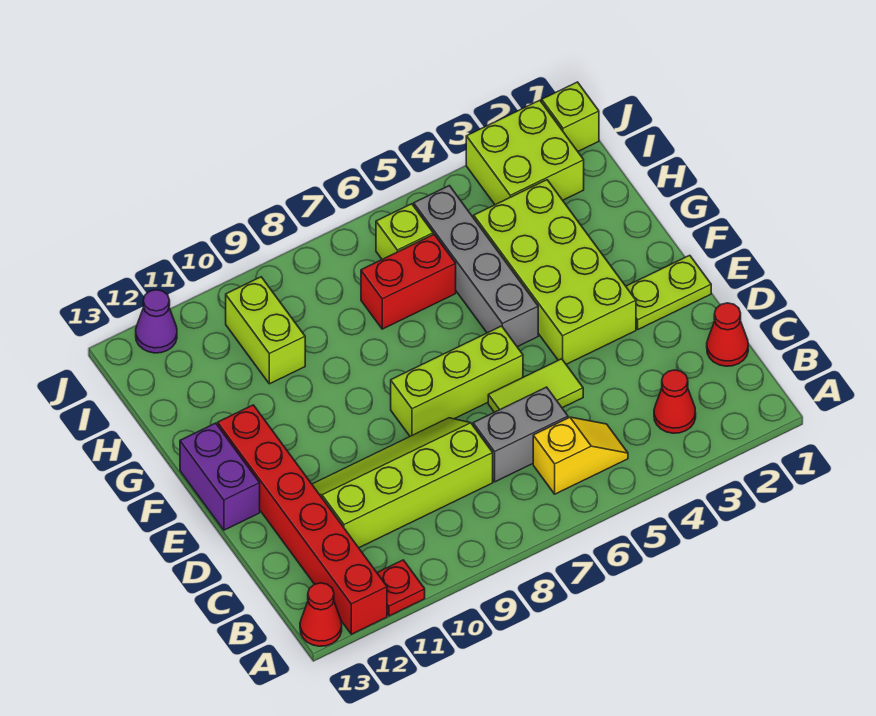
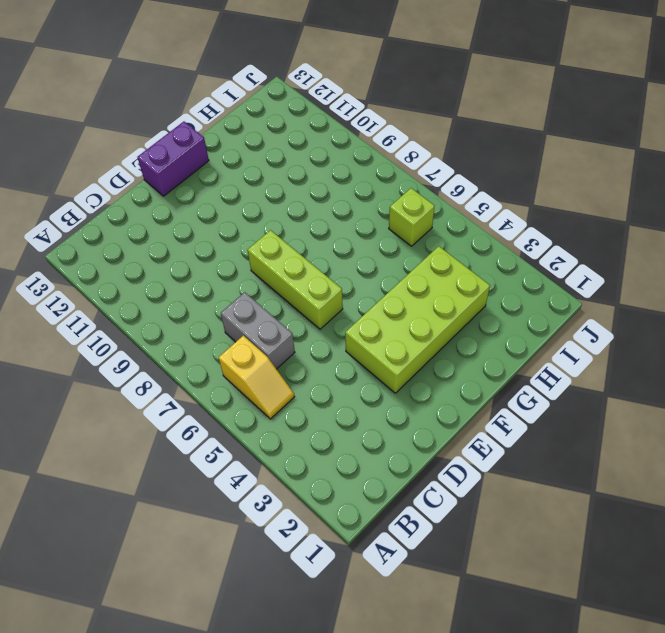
none -> red plate A11 level 1
none -> red brick A12:F12 level 1
none -> red cone A13 level 1

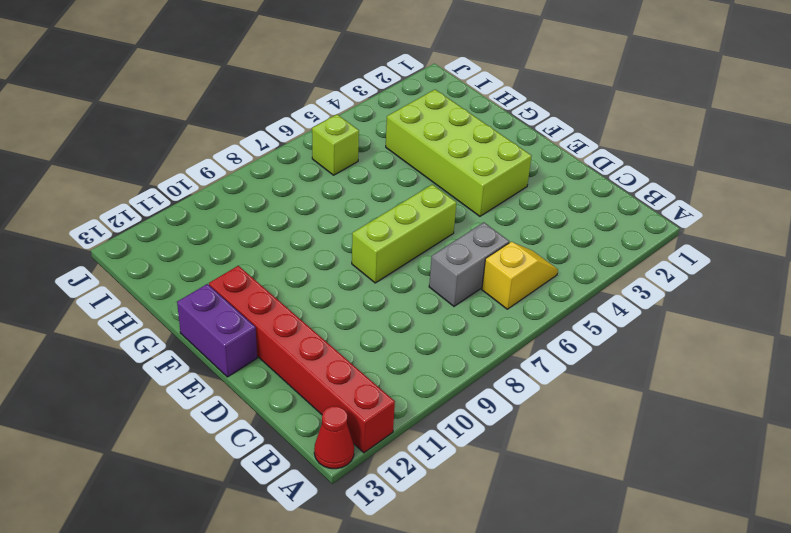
none -> red plate A11 level 1
none -> red cone B3 level 1
none -> red cone C1 level 1

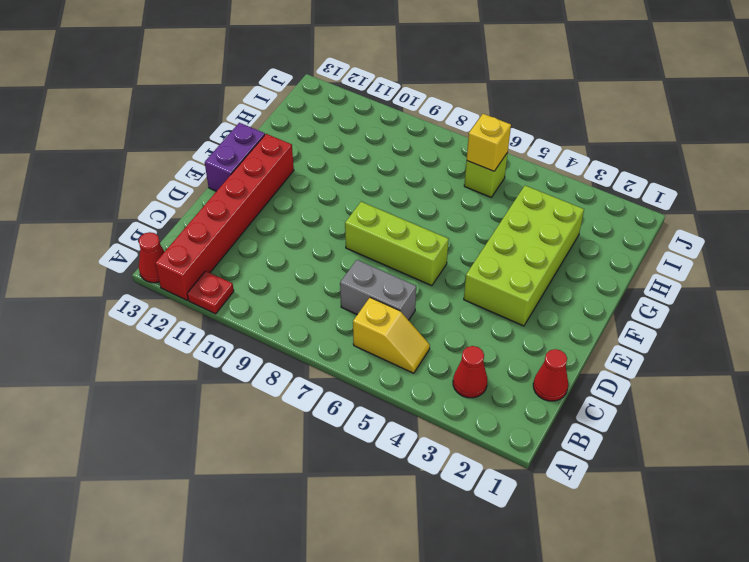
yellow brick I6 level 2 -> none
none -> lime slope C8:D11 level 1 top C
none -> lime tile D5:D6 level 1
none -> lime plate E1:E2 level 1

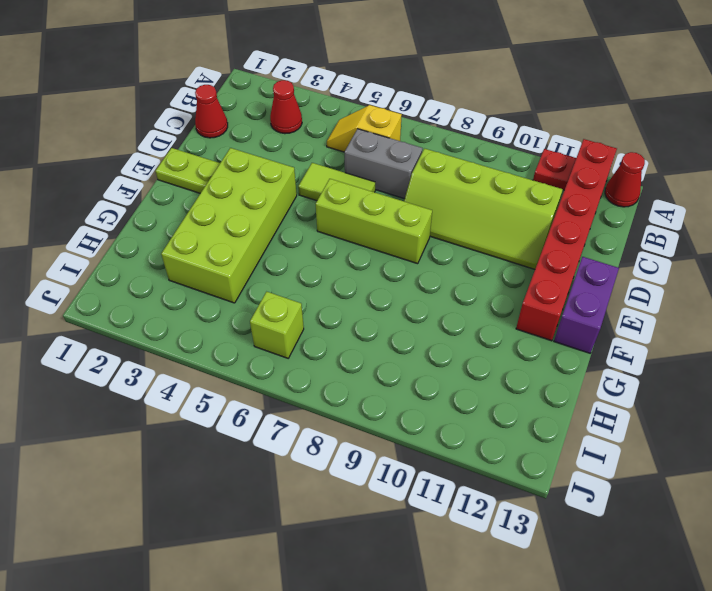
none -> grey brick F5:I5 level 1
none -> red brick H6:H7 level 1
none -> lime brick H10:I10 level 1

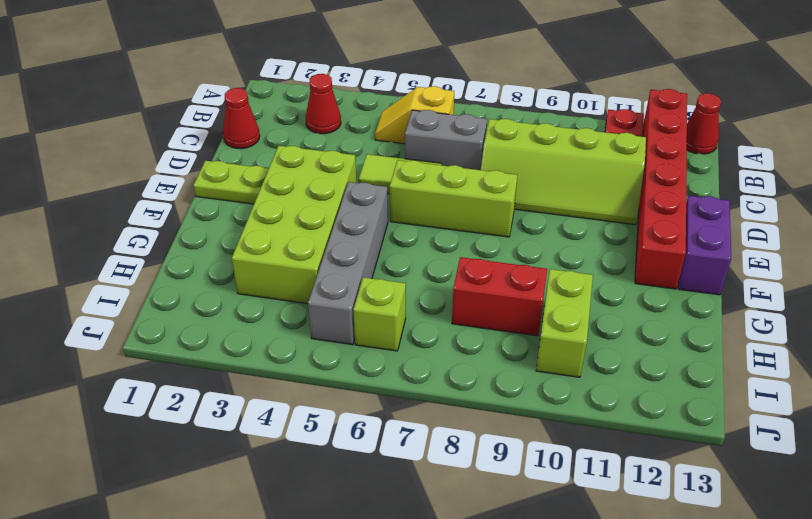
red brick H8:H9 level 1 -> red brick H6:H7 level 1
none -> lime brick I2:J3 level 1
none -> lime brick J1 level 1
none -> purple cone J12 level 1

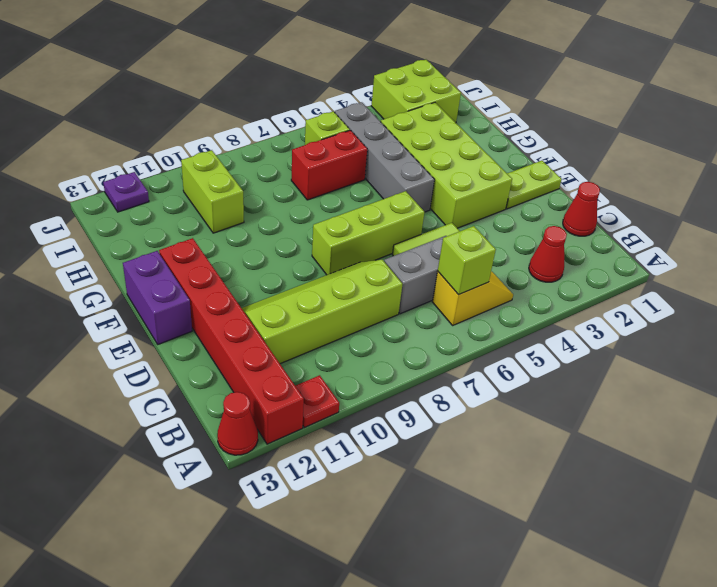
lime brick B6 level 2 -> lime brick J1 level 1
purple plate J12 level 1 -> purple cone J12 level 1

